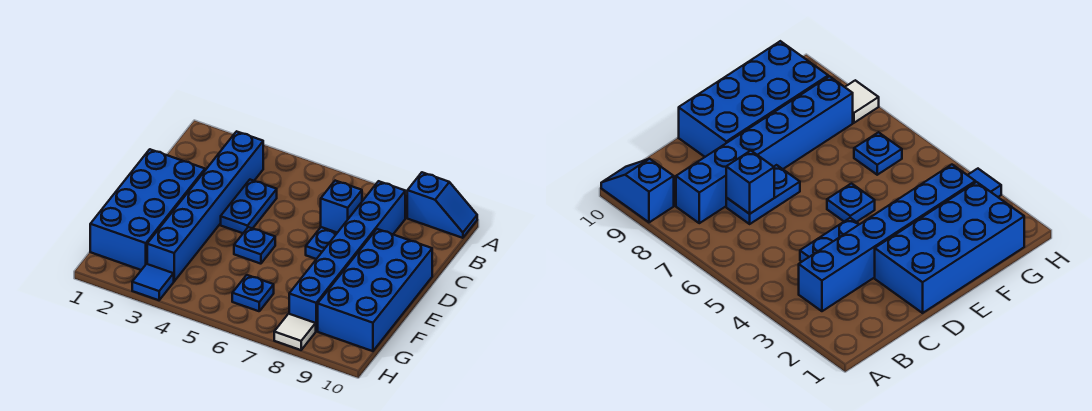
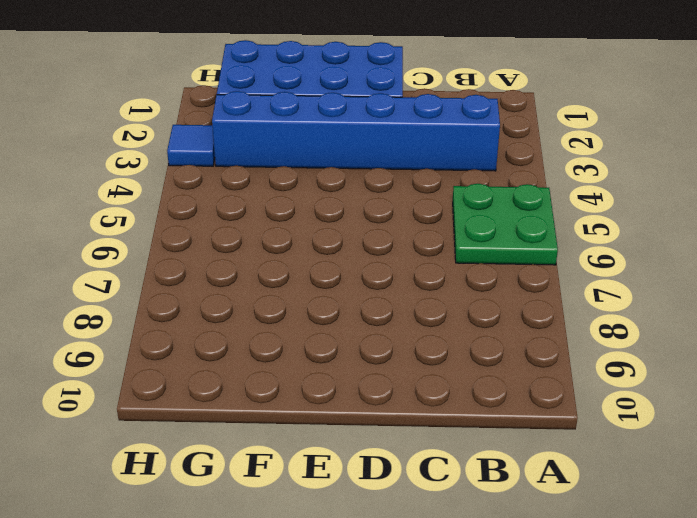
green plate A5:B6 level 1 -> none
none -> blue slope A9:A10 level 1 top 9
none -> blue brick B8:G8 level 1
none -> blue plate C4:D4 level 1

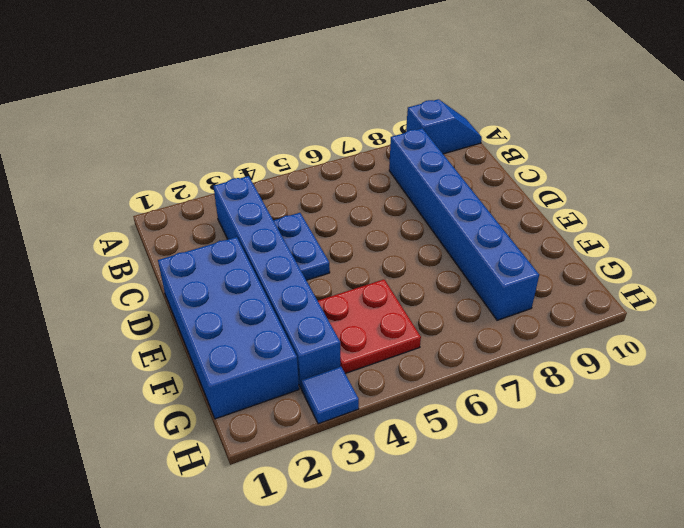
red plate F4:G5 level 1 -> none
none -> blue plate C7:D7 level 1
none -> blue brick D9:G10 level 1
none -> blue plate E5 level 1

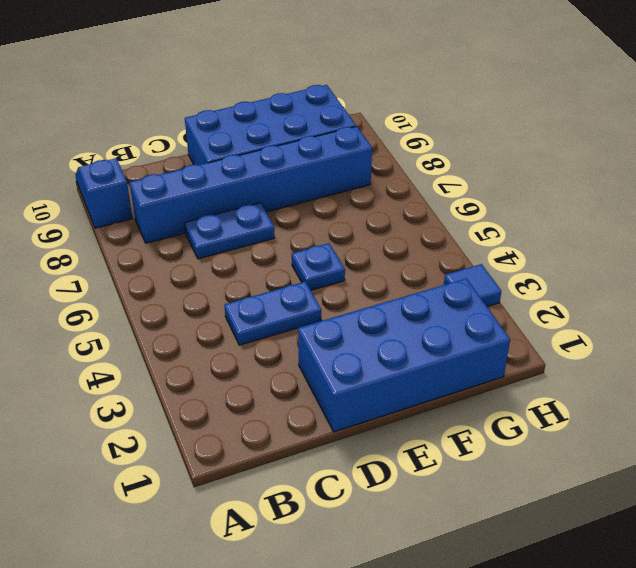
none -> blue brick B3:G3 level 1
none -> blue plate G6 level 1
none -> white tile H8 level 1

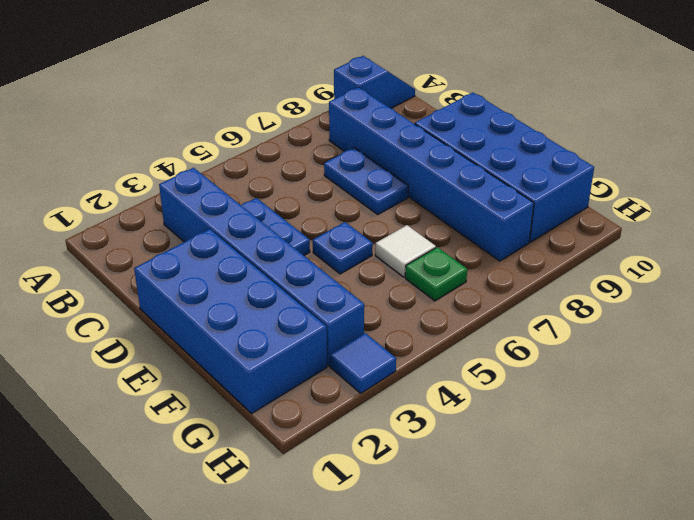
white tile F6 level 1 -> white tile H8 level 1
green plate G6 level 1 -> blue plate G6 level 1
none -> blue brick C7 level 2

